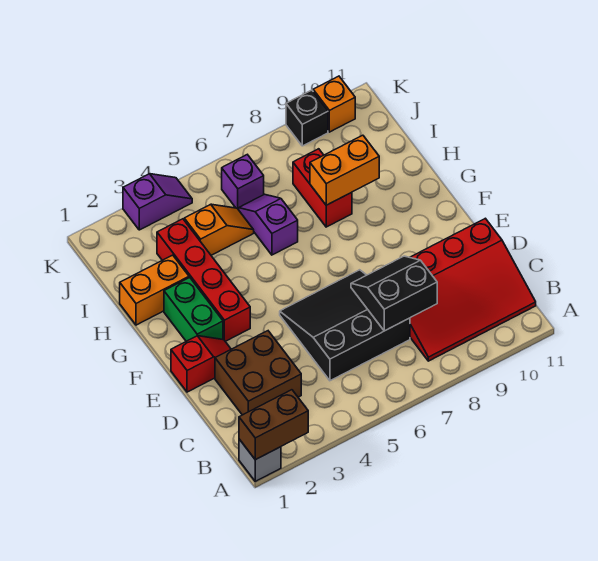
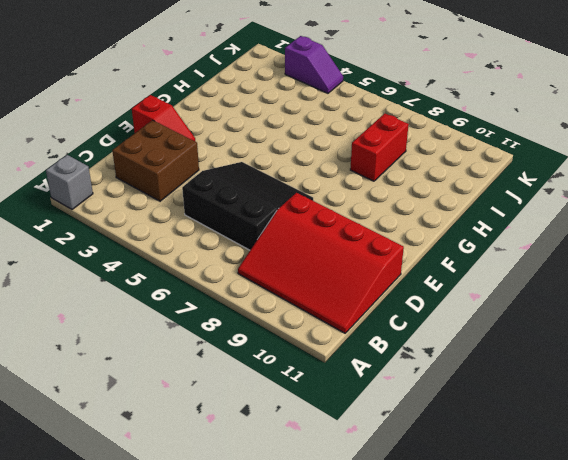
none -> green brick F2:G2 level 1
none -> red brick F3:I3 level 1
none -> orange brick H1:H2 level 1

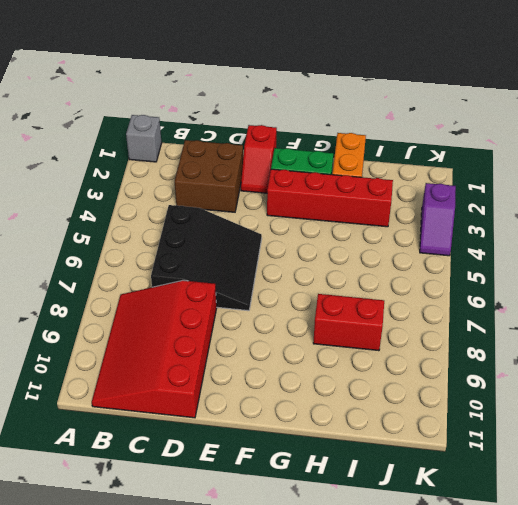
none -> purple slope H6:I6 level 1 top H
none -> orange slope I4:I5 level 1 top 4
none -> purple brick J6 level 1

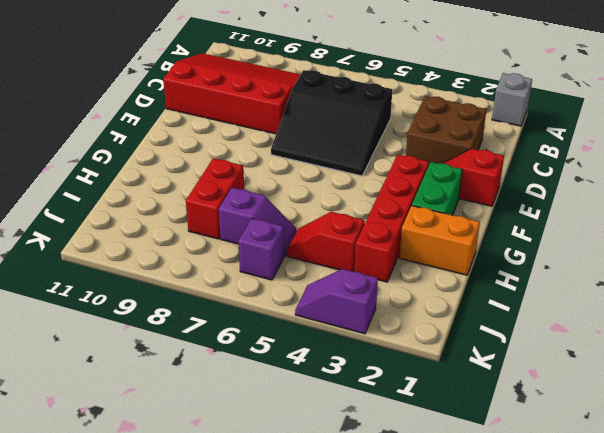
red slope I4:I5 level 1 top 4 -> orange slope I4:I5 level 1 top 4
purple slope I6:I7 level 1 top 7 -> purple slope H6:I6 level 1 top H
none -> black brick K9 level 1
none -> orange brick K10 level 1
none -> brown brick A1:A2 level 2

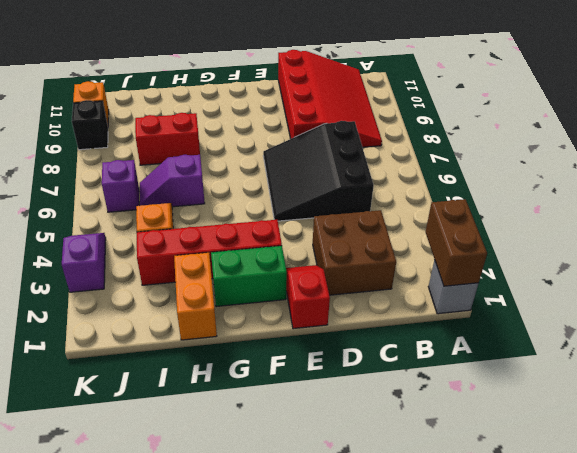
none -> black slope C7:D8 level 2 top C
none -> orange brick H8:H9 level 2

